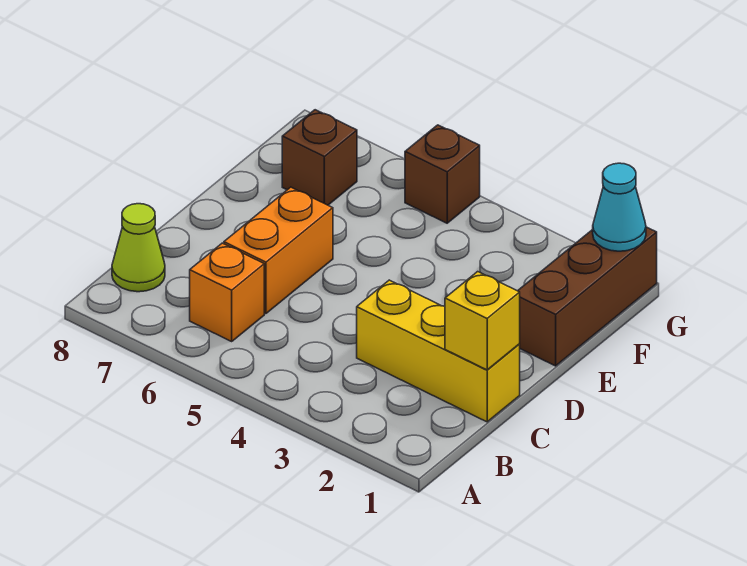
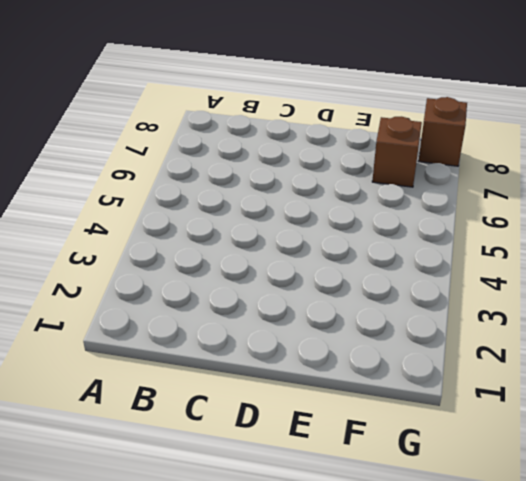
brown brick G8 level 1 -> brown brick G5 level 1
none -> orange brick B6 level 1
none -> lime cone B8 level 1

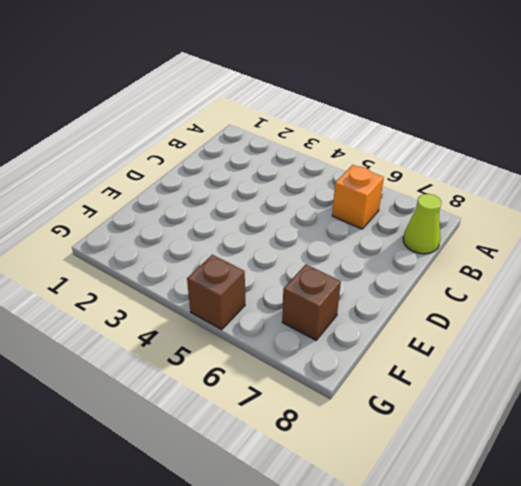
none -> yellow brick C1:C3 level 1
none -> orange brick C6:D6 level 1

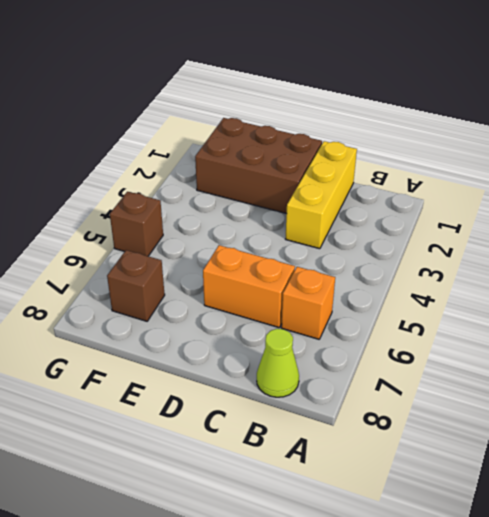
brown brick D1:F2 level 1 -> brown brick E1:G1 level 1
none -> yellow brick C1 level 2
none -> cyan cone G1 level 2

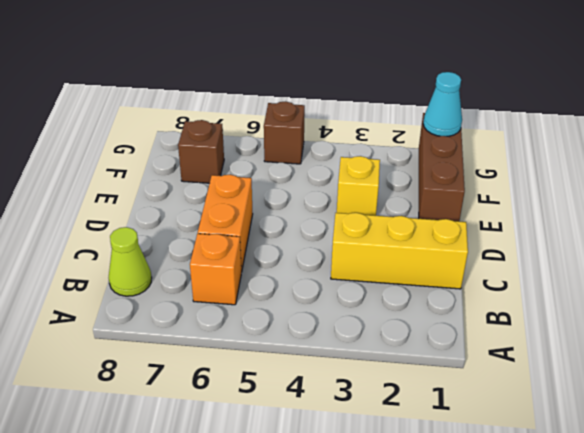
yellow brick E3 level 1 -> yellow brick C1 level 2

